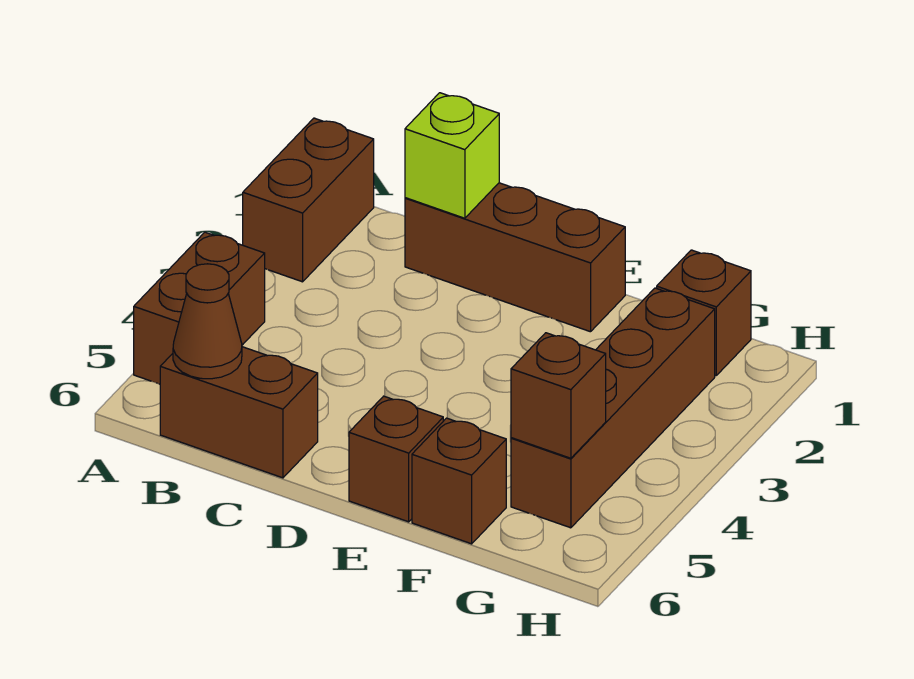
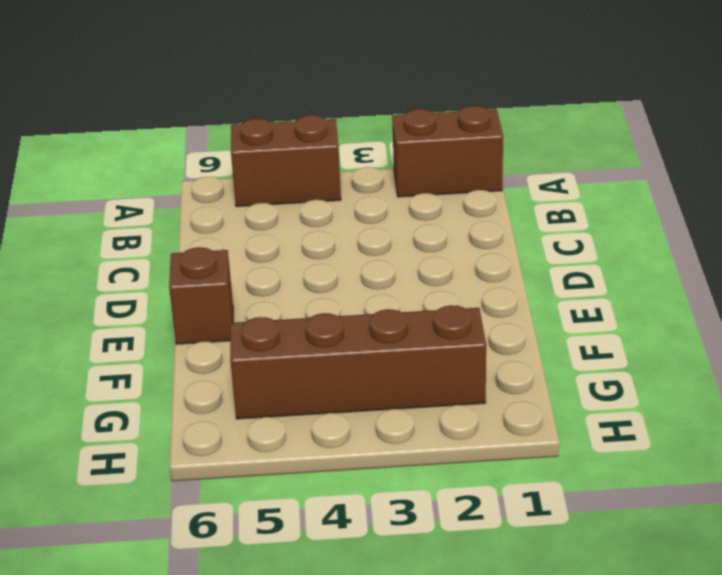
none -> brown brick B6:C6 level 1
none -> brown brick C1:E1 level 1

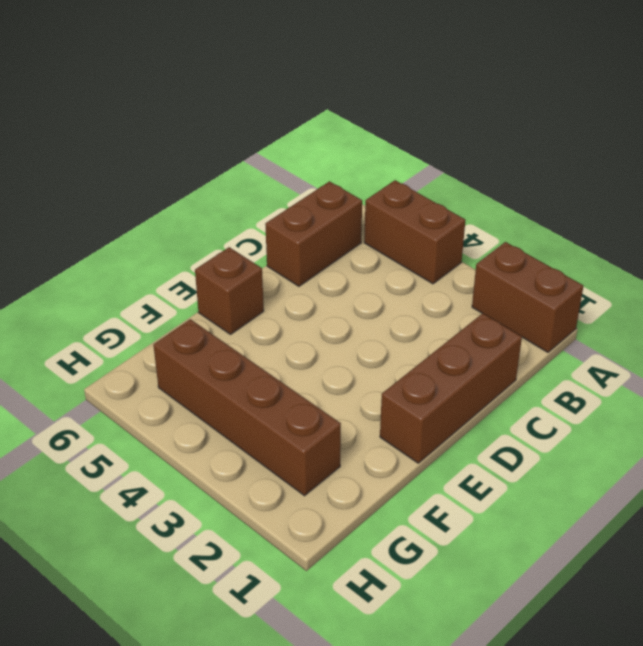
none -> brown brick F6 level 1
none -> brown brick G1 level 1

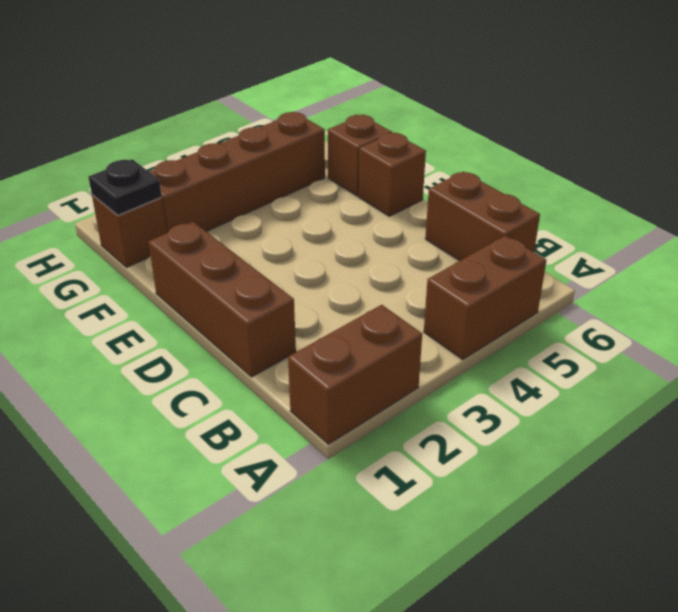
black plate G1 level 2 -> none
none -> brown cone B6 level 2
none -> lime brick C1 level 2

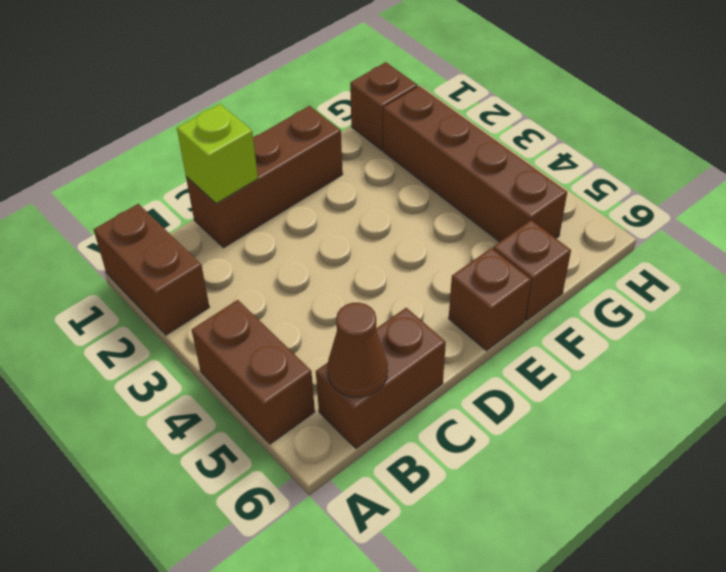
none -> brown brick G5 level 2

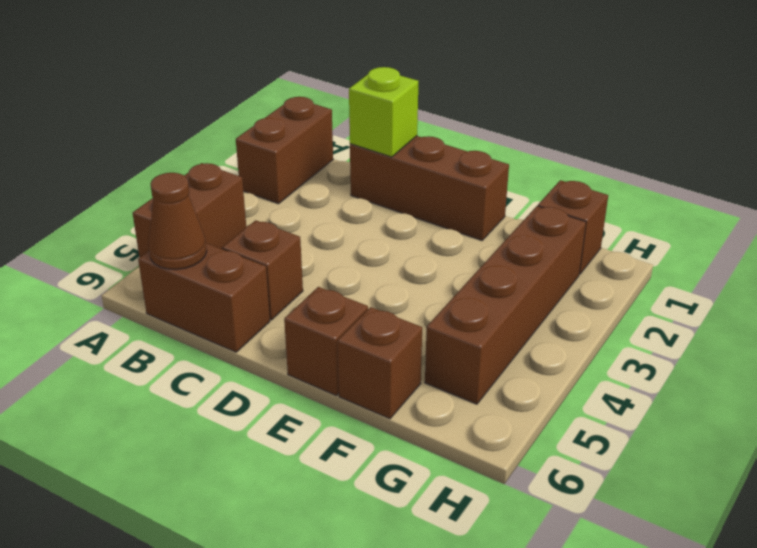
brown brick C5 level 1 -> brown brick G5 level 2

